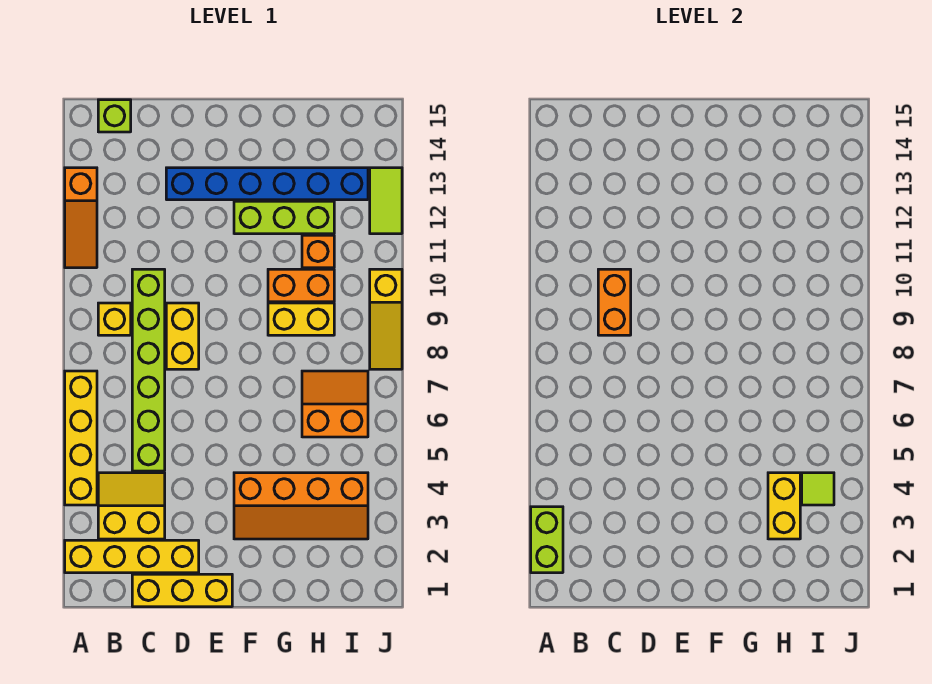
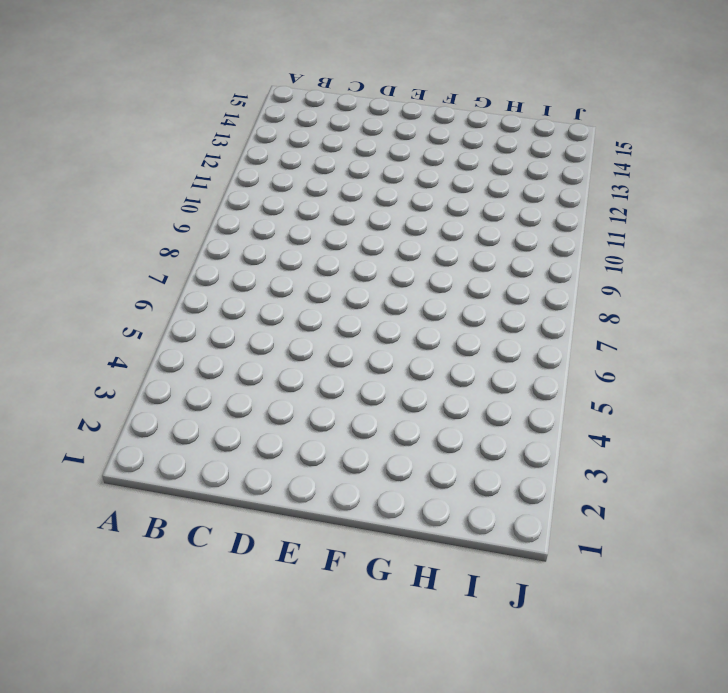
none -> yellow brick A2:D2 level 1
none -> yellow brick A4:A7 level 1
none -> orange slope A11:A13 level 1 top 13

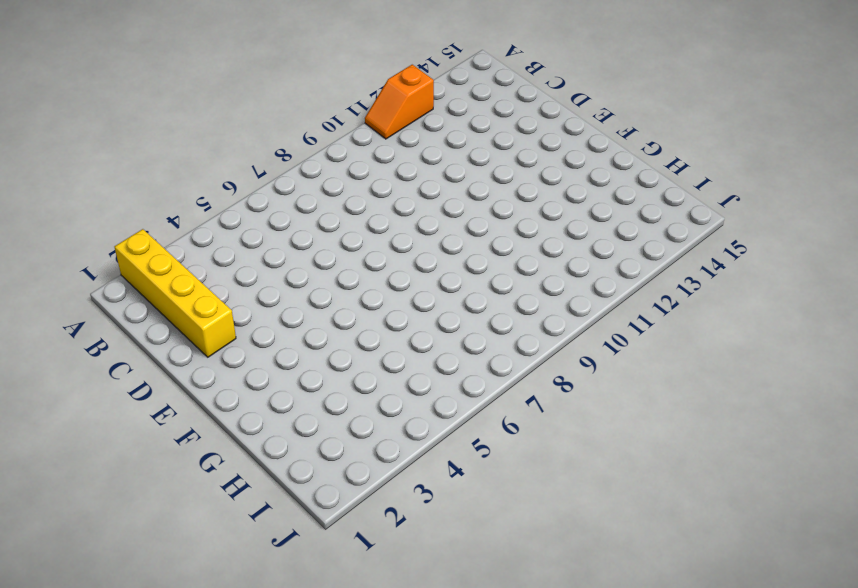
orange slope A11:A12 level 1 top 12 -> orange slope A11:A13 level 1 top 13
none -> yellow brick A4:A7 level 1
none -> yellow slope B3:C4 level 1 top 3
none -> yellow brick B9 level 1

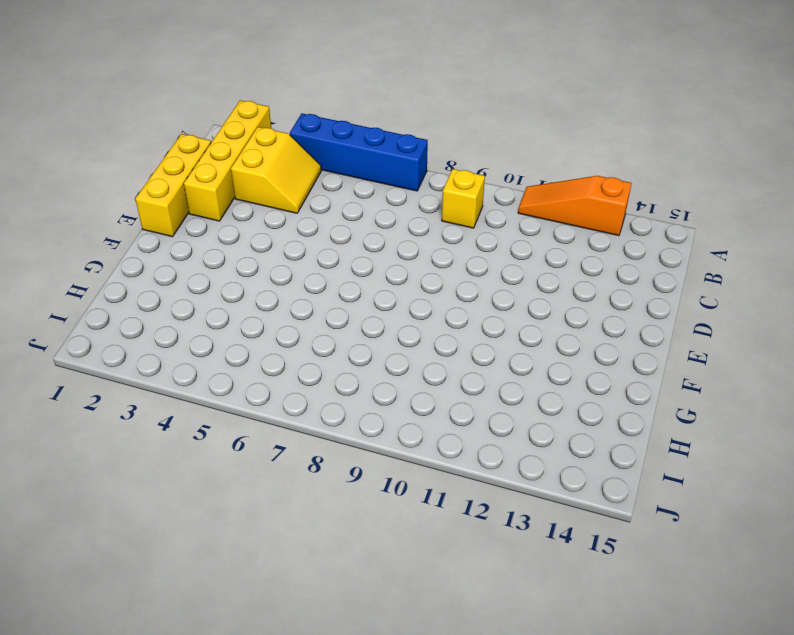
blue brick A4:A7 level 1 -> yellow brick A4:A7 level 1
none -> lime brick B15 level 1
none -> lime brick C5:C10 level 1
none -> yellow brick D8:D9 level 1

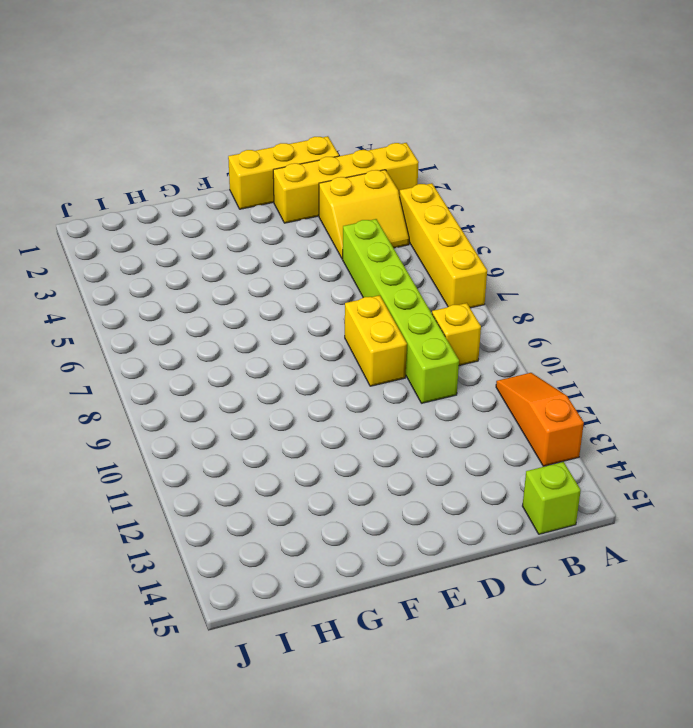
none -> blue brick D13:I13 level 1
none -> orange slope F3:I4 level 1 top 4
none -> lime brick F12:H12 level 1

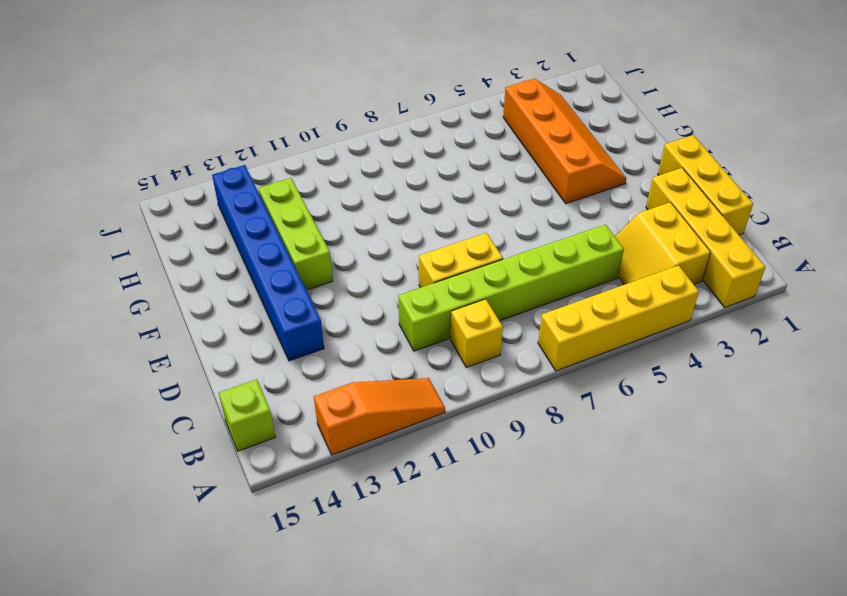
none -> yellow brick G9:H9 level 1
none -> orange brick G10:H10 level 1
none -> orange slope H6:I7 level 1 top 6

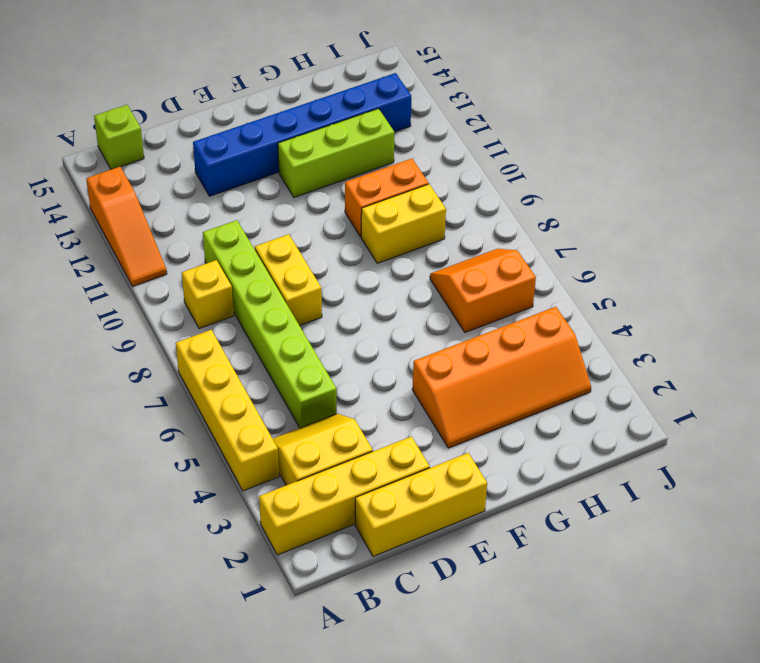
none -> orange brick H11 level 1
none -> yellow slope J8:J10 level 1 top 10
none -> lime tile J12:J13 level 1

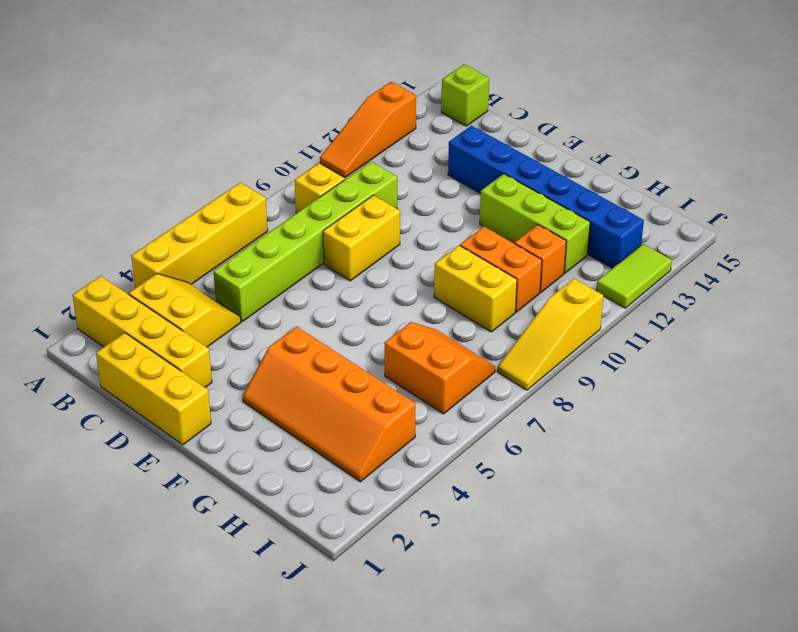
none -> lime brick A2:A3 level 2
none -> orange brick C9:C10 level 2
none -> yellow brick H3:H4 level 2

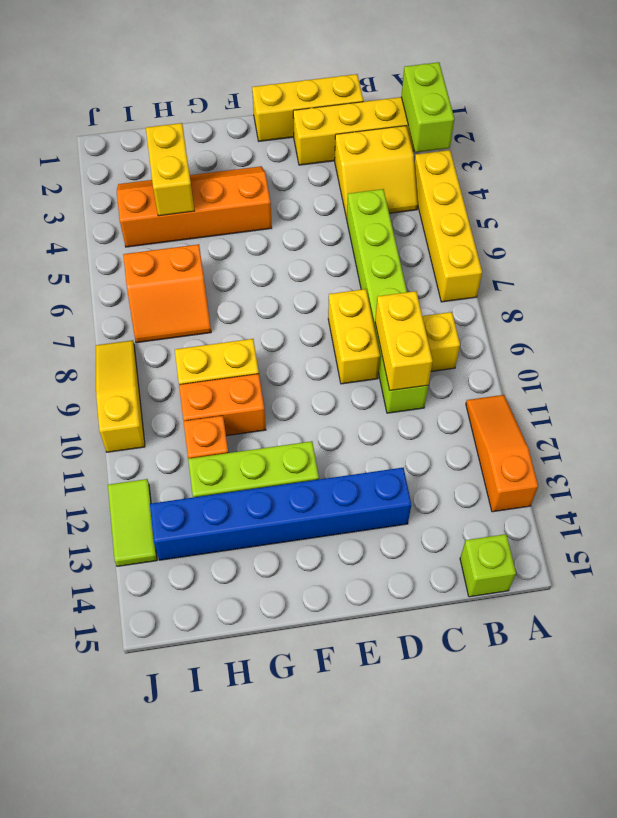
yellow brick C9:C10 level 2 -> orange brick C9:C10 level 2
none -> lime tile I4 level 2

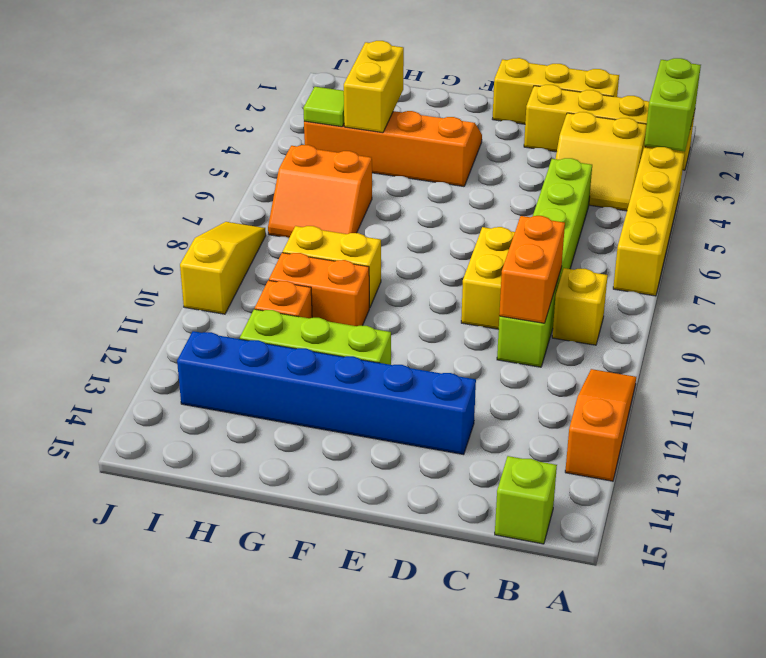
none -> lime tile J12:J13 level 1

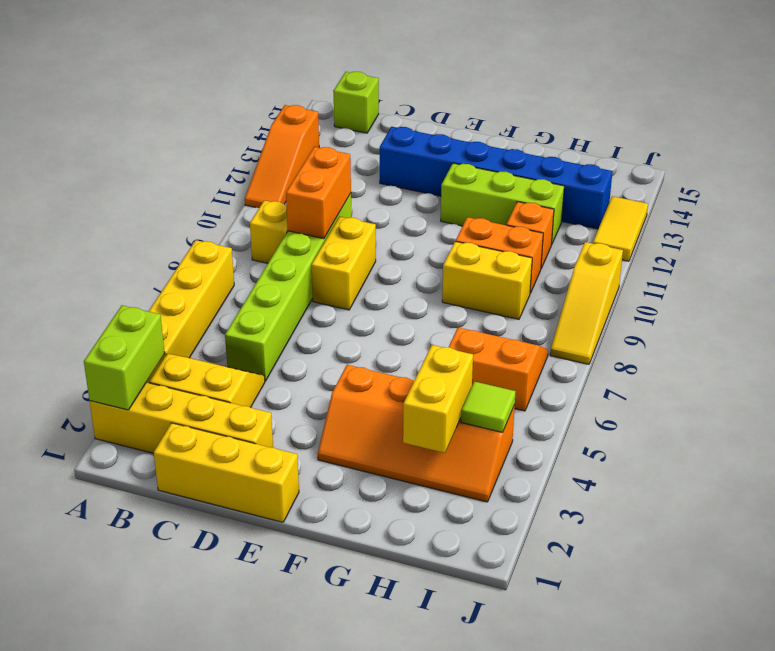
yellow tile J12:J13 level 1 -> lime tile J12:J13 level 1

